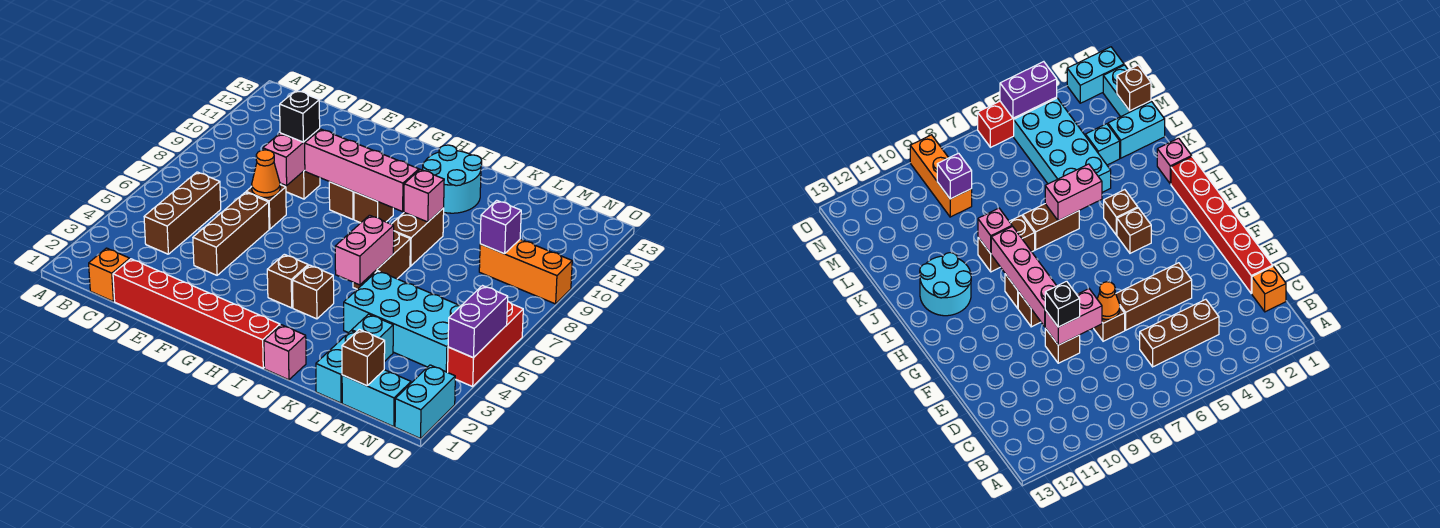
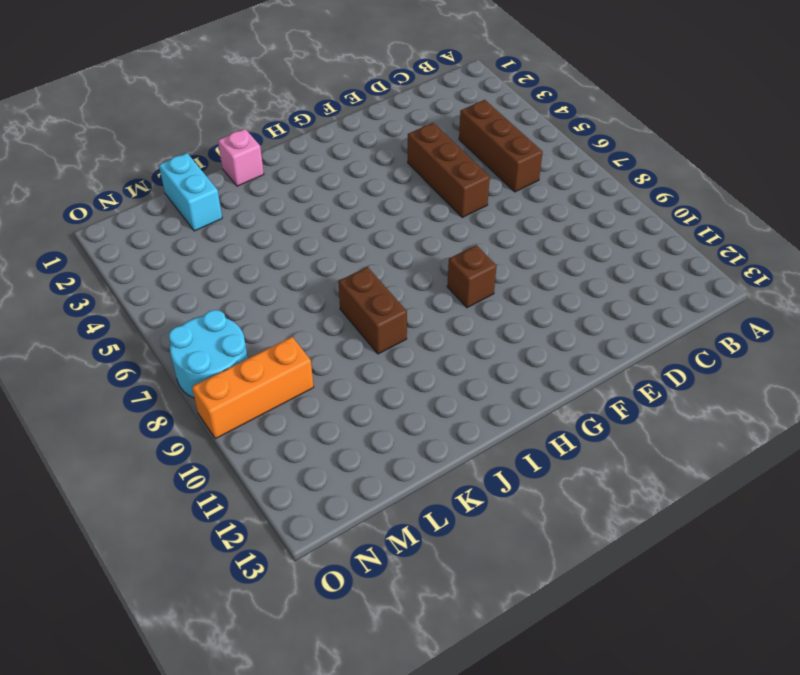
cyan round brick N7:O8 level 1 -> cyan round brick I11:J12 level 1
none -> orange brick C1 level 1
none -> red brick D1:I1 level 1
none -> brown brick E7 level 1
none -> brown brick E9 level 1

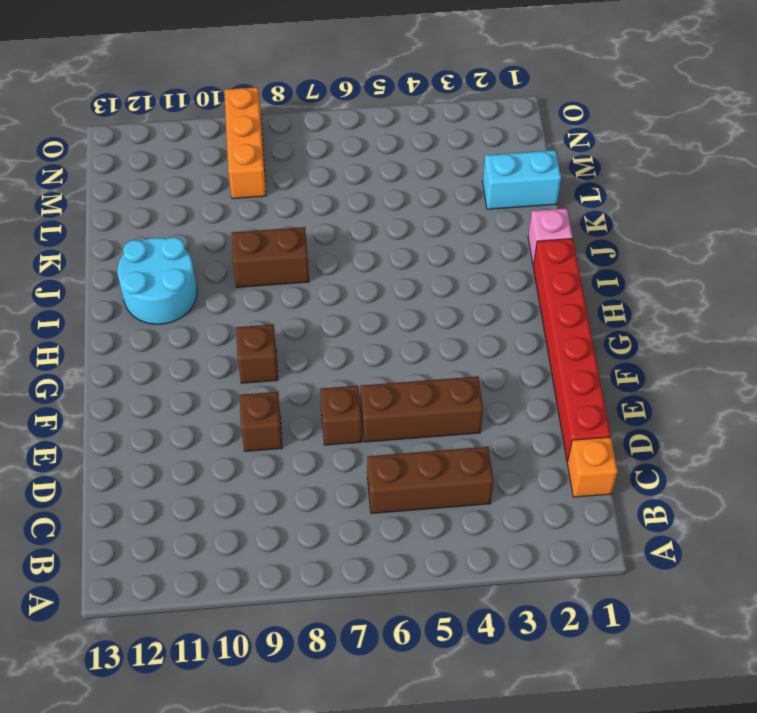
none -> brown brick H4 level 1
none -> brown brick H9 level 1
none -> brown brick I4 level 1
none -> brown brick J6:J7 level 1

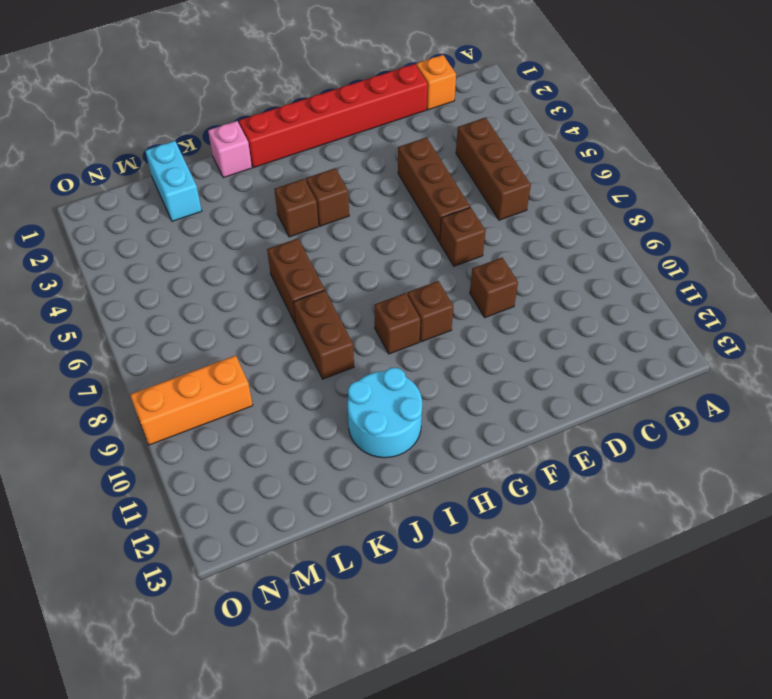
none -> cyan brick K4:N5 level 1
none -> cyan brick L3 level 1
none -> cyan brick M1:N1 level 1
none -> cyan brick O1:O2 level 1

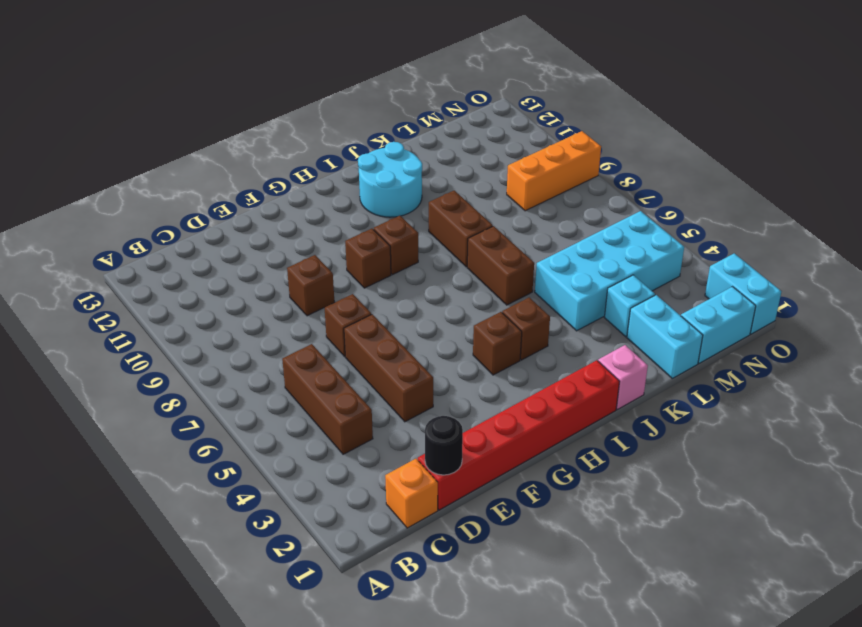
black round brick D1 level 2 -> none
none -> red brick O4:O6 level 1
none -> orange cone E7 level 2
none -> pink brick E8:E9 level 2
none -> pink brick F9:I9 level 2

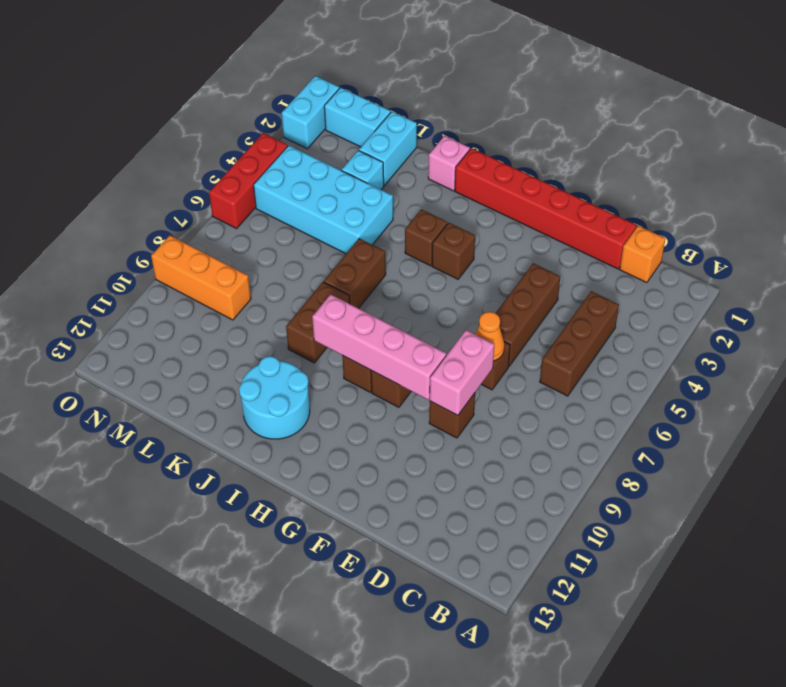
none -> pink brick J5:J6 level 2
none -> pink brick J9 level 2
none -> brown brick M1 level 2
none -> purple brick M9 level 2

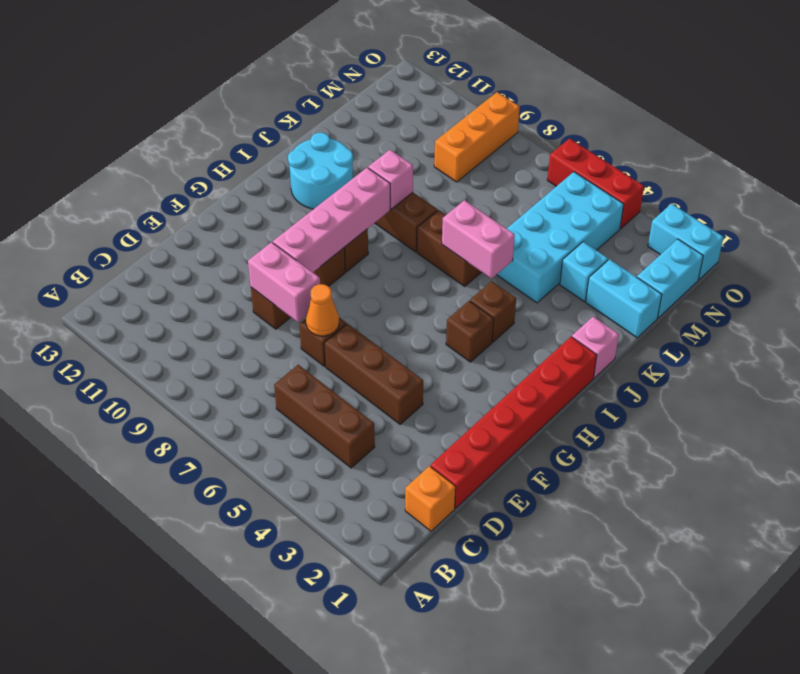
none -> brown brick M1 level 2
none -> purple brick M9 level 2
none -> purple brick O4:O5 level 2
none -> black brick E9 level 3

